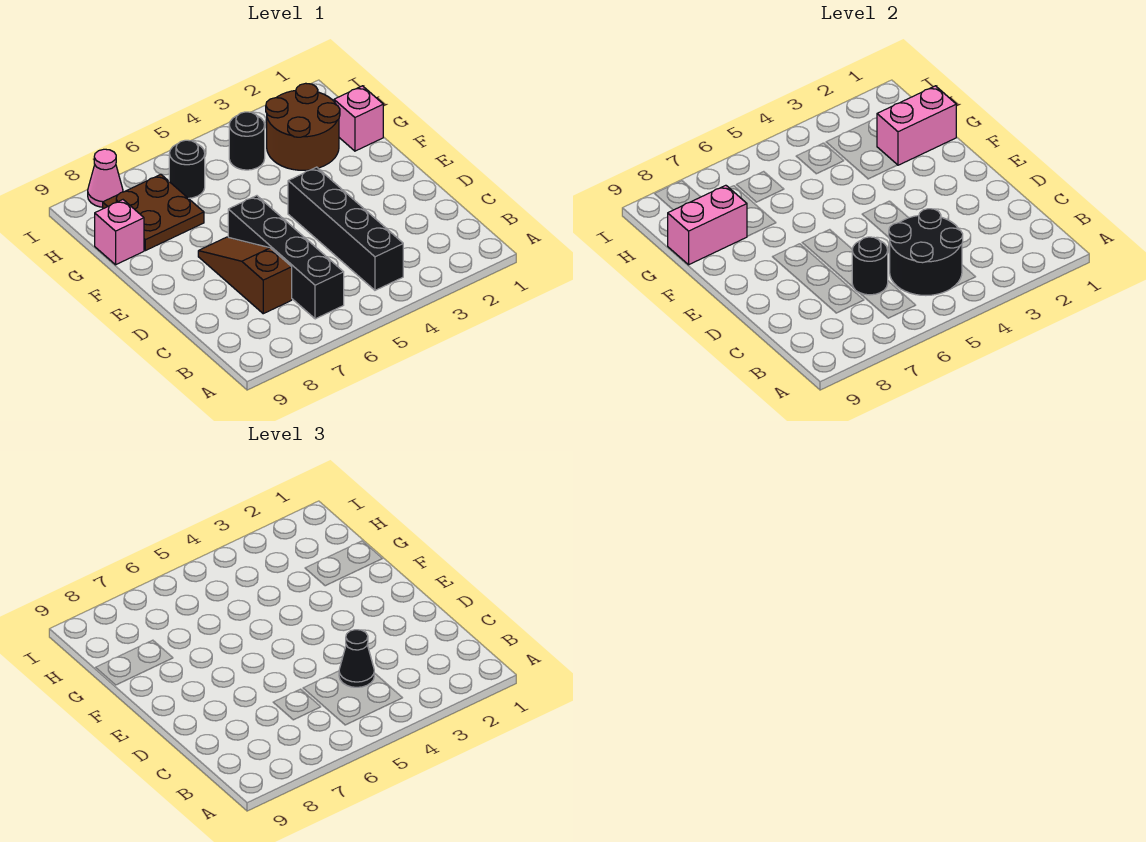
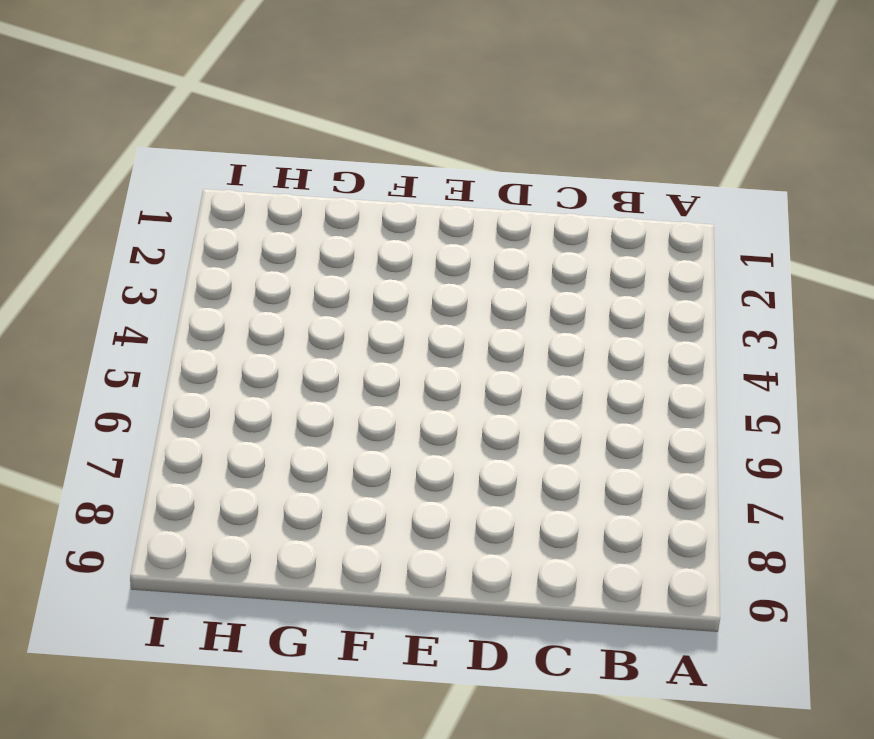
none -> black brick B4:E4 level 1
none -> black brick B6:E6 level 1
none -> brown slope C7:E7 level 1 top C

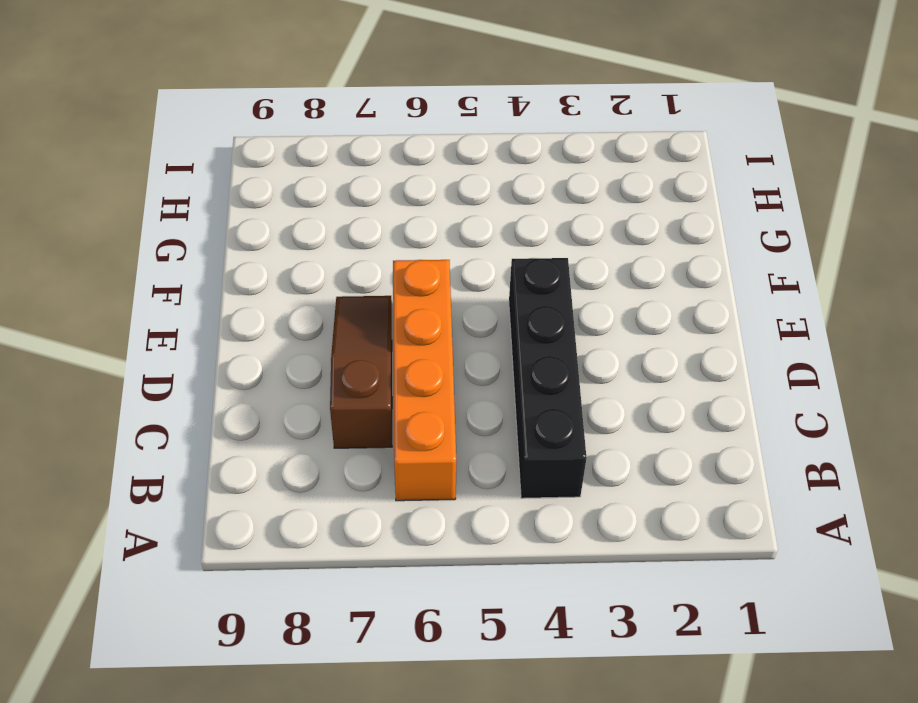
orange brick B6:E6 level 1 -> black brick B6:E6 level 1
none -> pink brick G1 level 1
none -> brown round brick G2:H3 level 1
none -> brown plate G7:H8 level 1

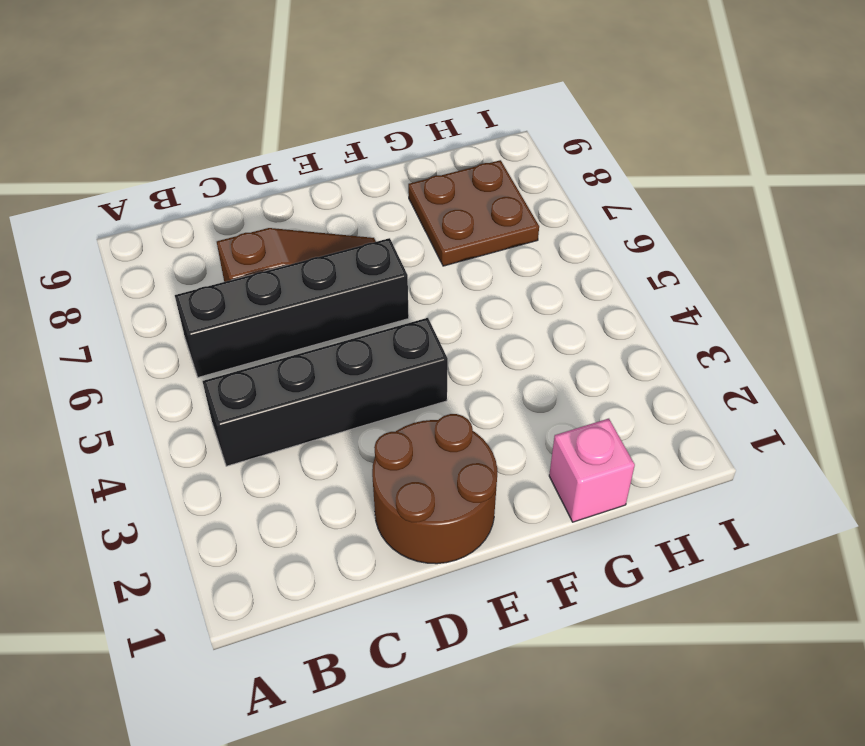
brown round brick D1:E2 level 1 -> brown round brick G2:H3 level 1
none -> pink brick G9 level 1
none -> black round brick H4 level 1
none -> black round brick H6 level 1

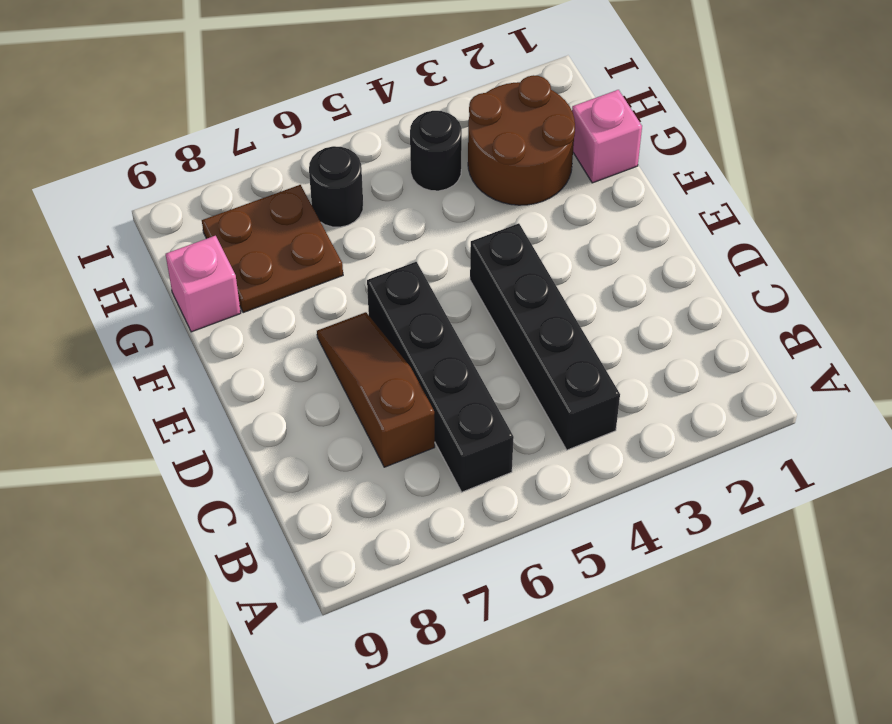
none -> pink cone I8 level 1
none -> black round brick B4:C5 level 2
none -> black round brick C6 level 2

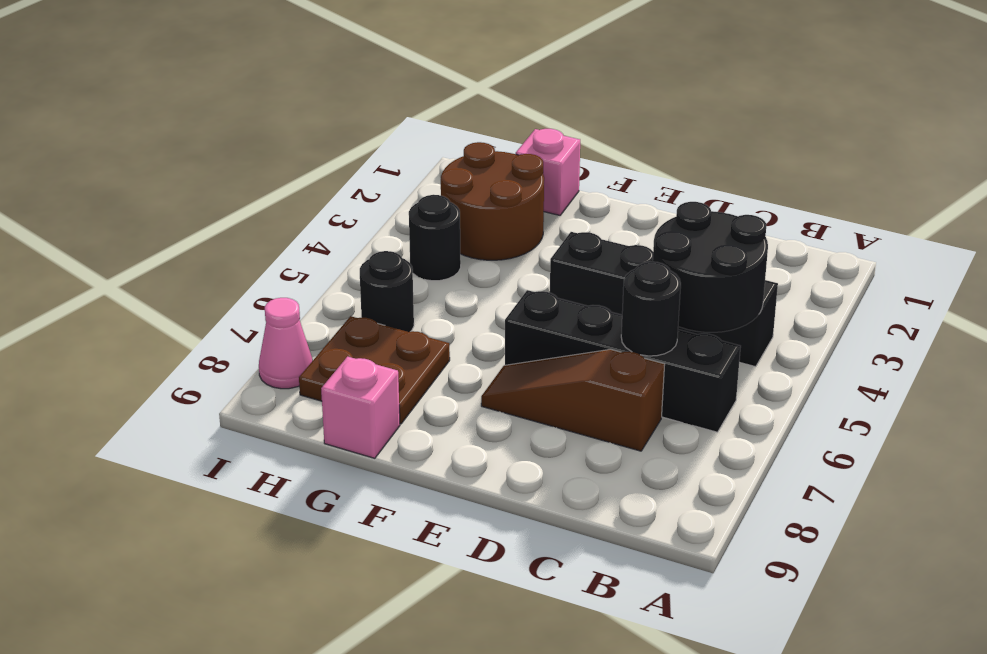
none -> pink brick G1:G2 level 2
none -> pink brick G8:G9 level 2
none -> black cone C4 level 3

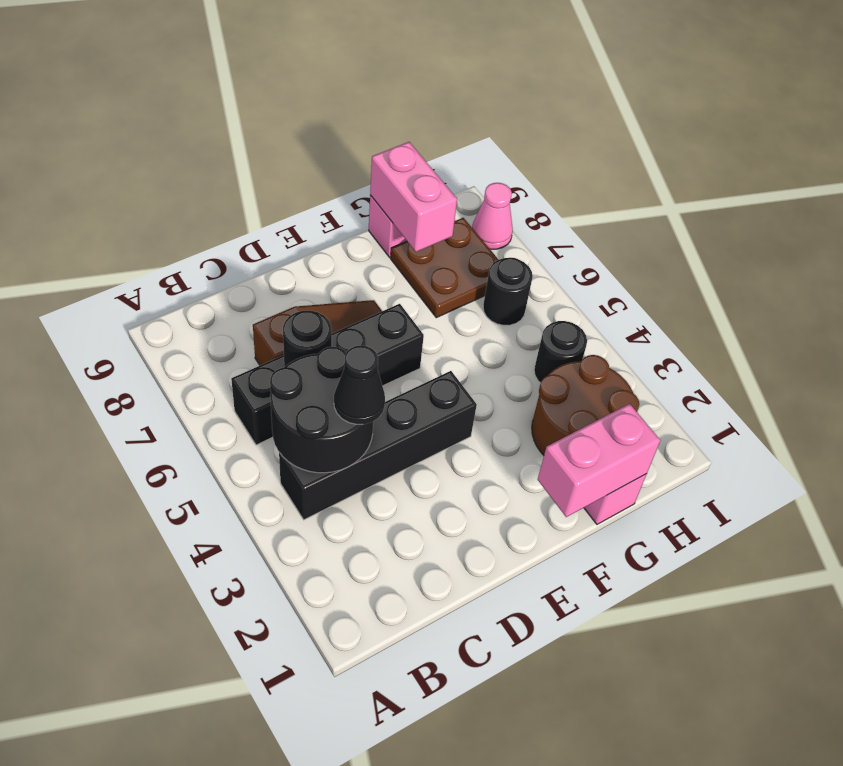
pink brick F1:G1 level 2 -> pink brick G1:G2 level 2

